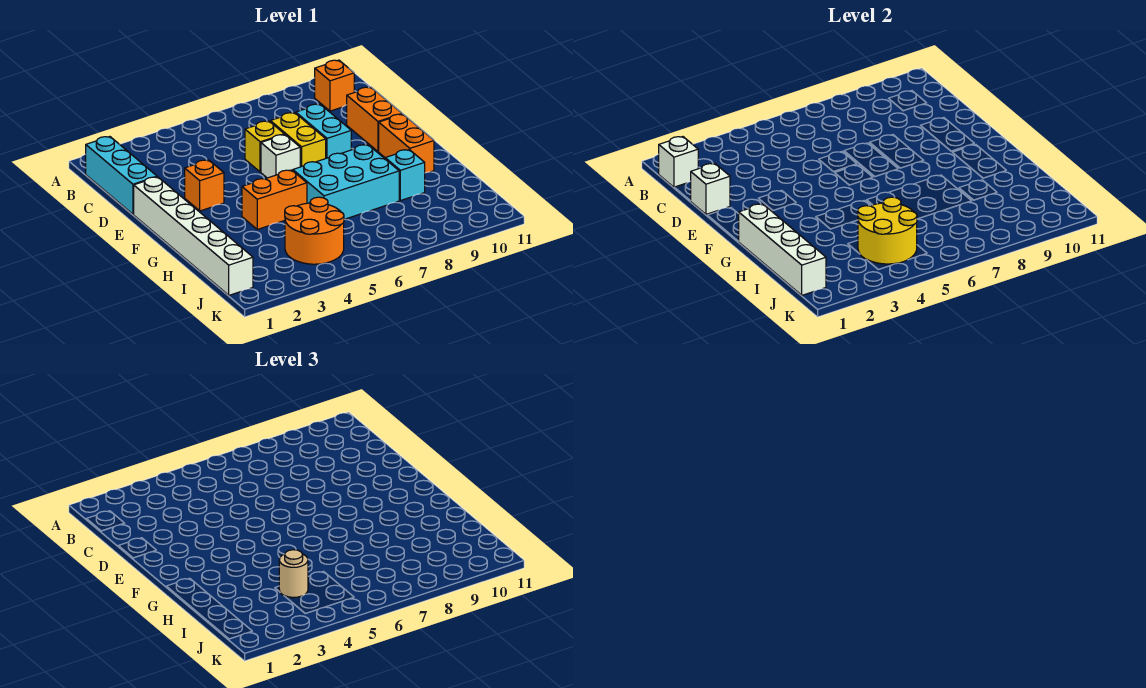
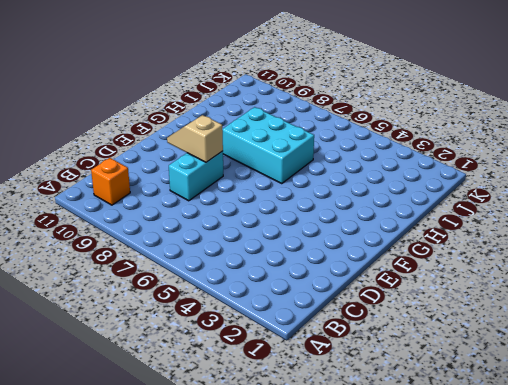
tan slope E8:E9 level 2 top 8 -> none
none -> cyan brick B1:D1 level 1
none -> yellow brick D6 level 1
none -> yellow brick D7:E7 level 1

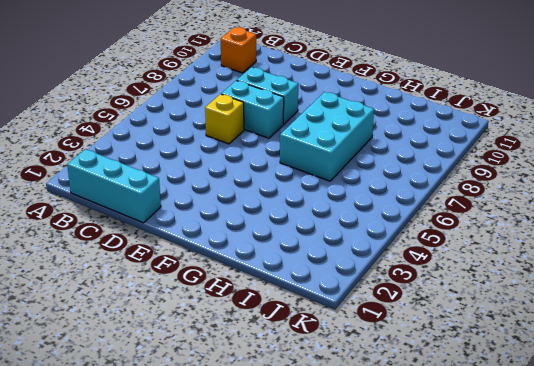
cyan brick D7:E7 level 1 -> yellow brick D7:E7 level 1
none -> orange brick D10:E10 level 1
none -> white brick E1:J1 level 1
none -> orange brick E3 level 1

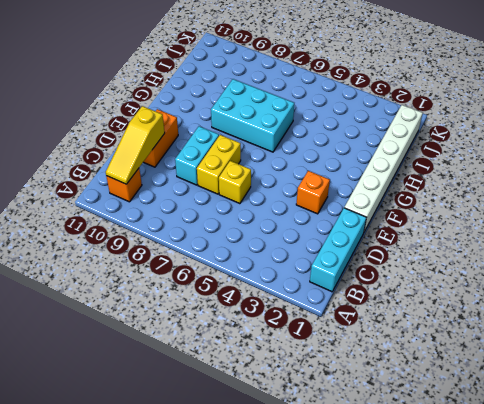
yellow slope B10:D10 level 2 top D -> none
none -> white brick E6 level 1
none -> orange brick F10:G10 level 1
none -> orange brick G4:G5 level 1

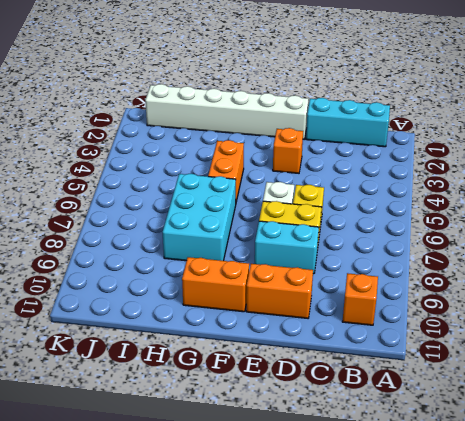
none -> cyan brick H9 level 1
none -> orange round brick I4:J5 level 1
none -> white brick B1 level 2

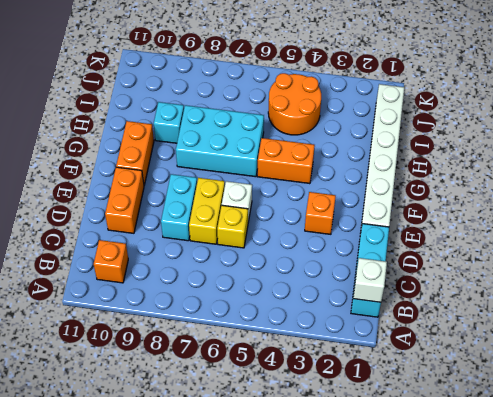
none -> white brick D1 level 2
none -> white brick G1:J1 level 2
none -> yellow round brick I4:J5 level 2

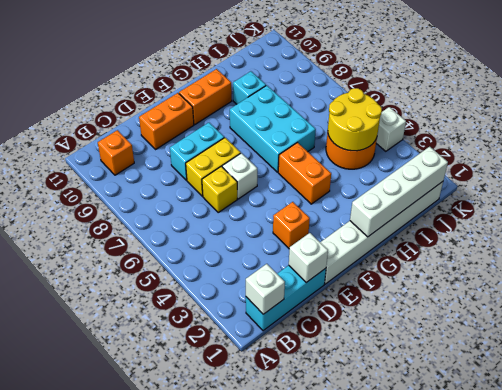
white brick K4 level 1 -> none
none -> tan round brick I4 level 3

